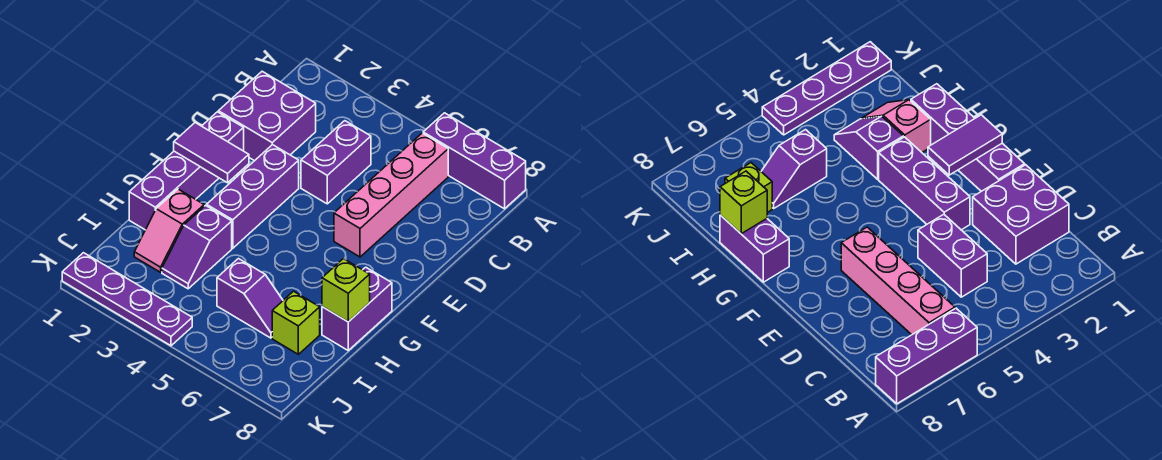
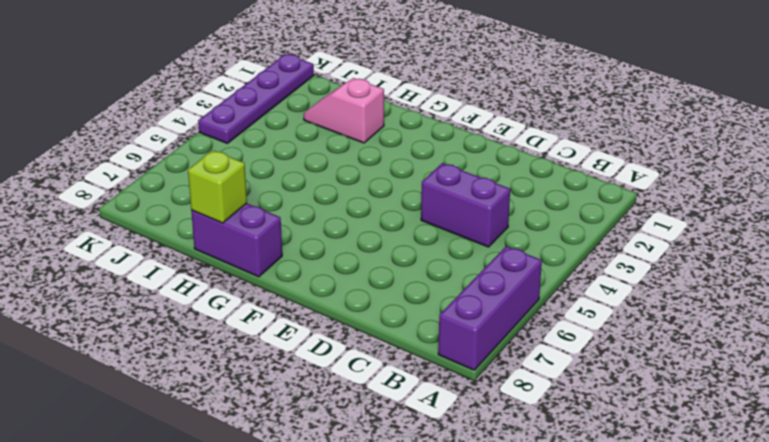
none -> pink brick B6:E6 level 1
none -> purple brick C1:D2 level 1
none -> purple brick E1:H1 level 1

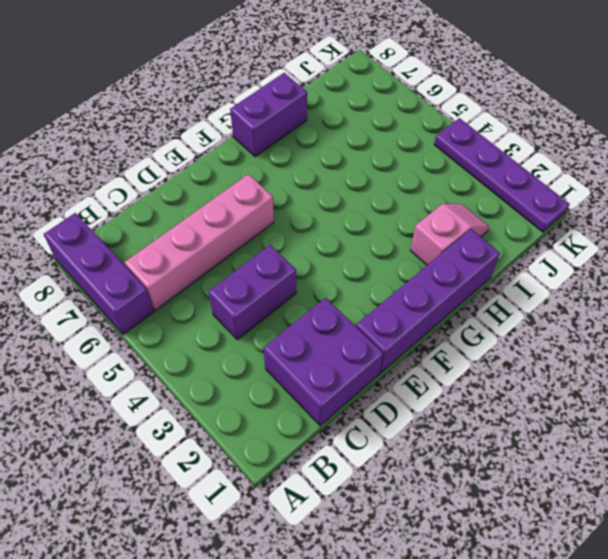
none -> purple brick E3:G3 level 1
none -> purple slope H3:I3 level 1 top H
none -> purple slope I5:I6 level 1 top 5

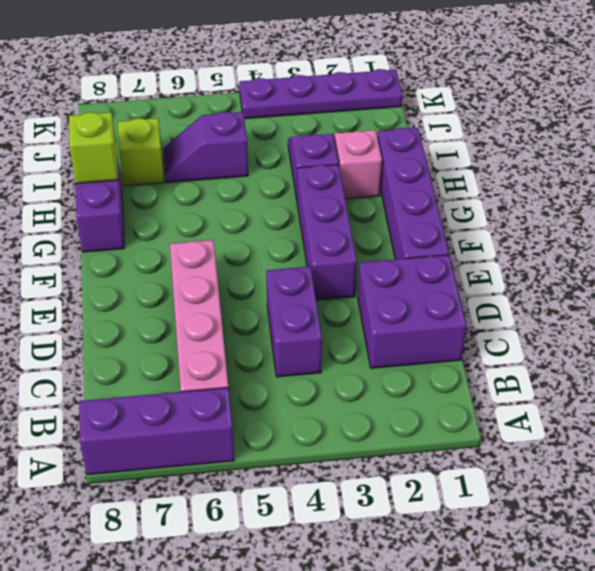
none -> purple tile F1:F2 level 2

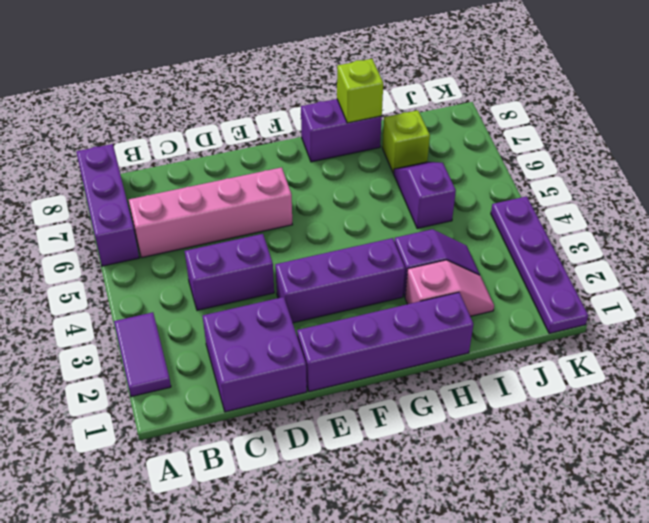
purple tile A2:A3 level 1 -> purple tile F1:F2 level 2

